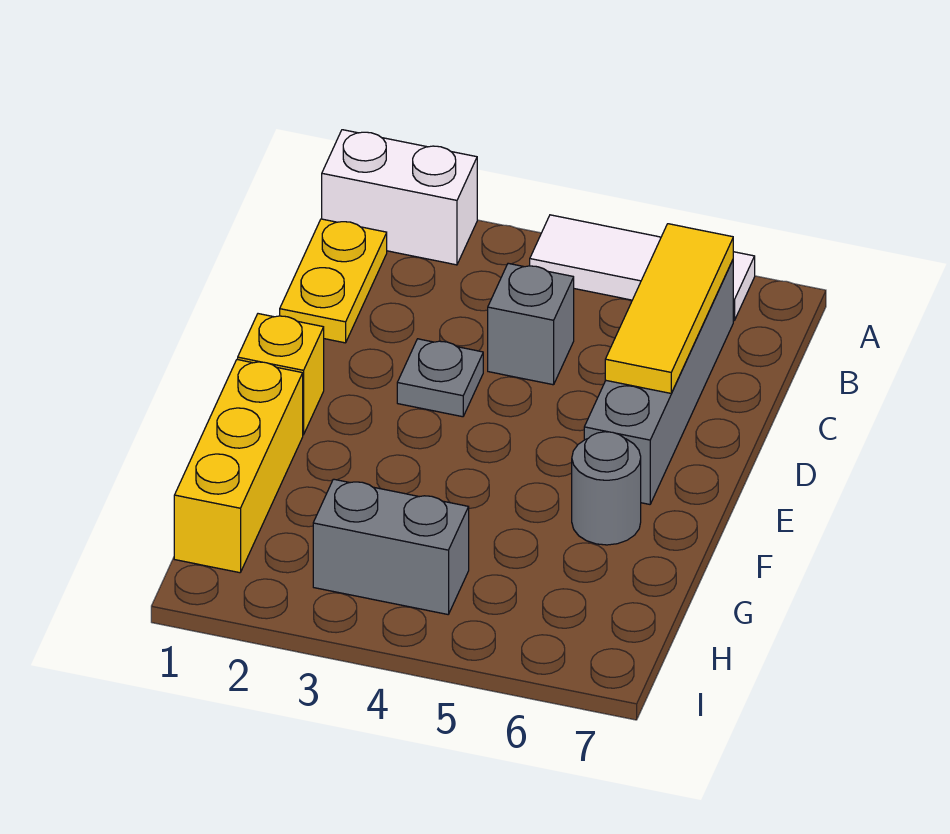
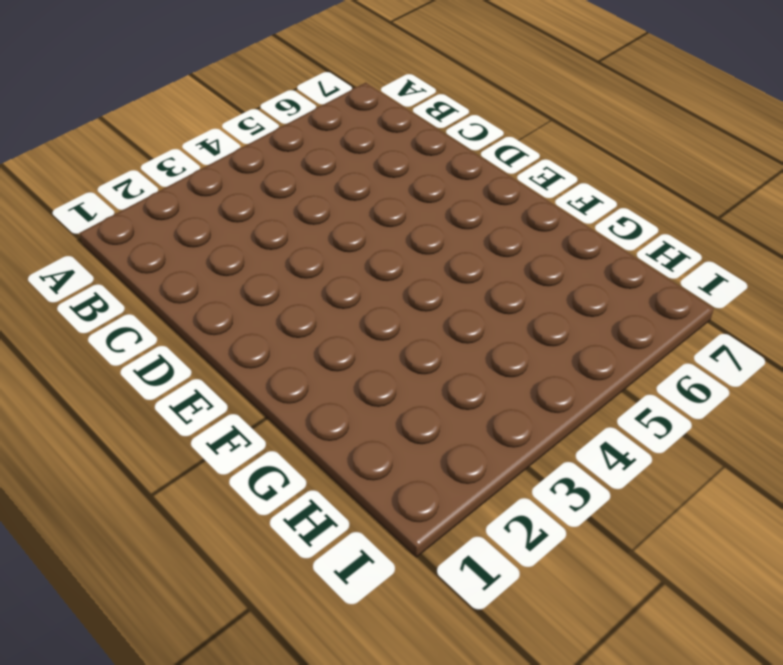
none -> white brick A1:A2 level 1
none -> white tile A4:A6 level 1

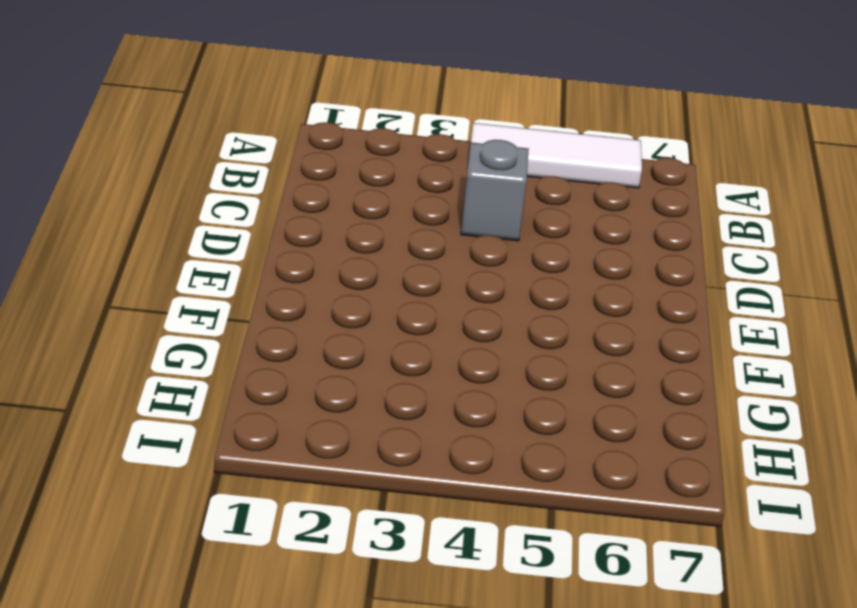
none -> white brick A1:A2 level 1
none -> yellow plate B1:C1 level 1

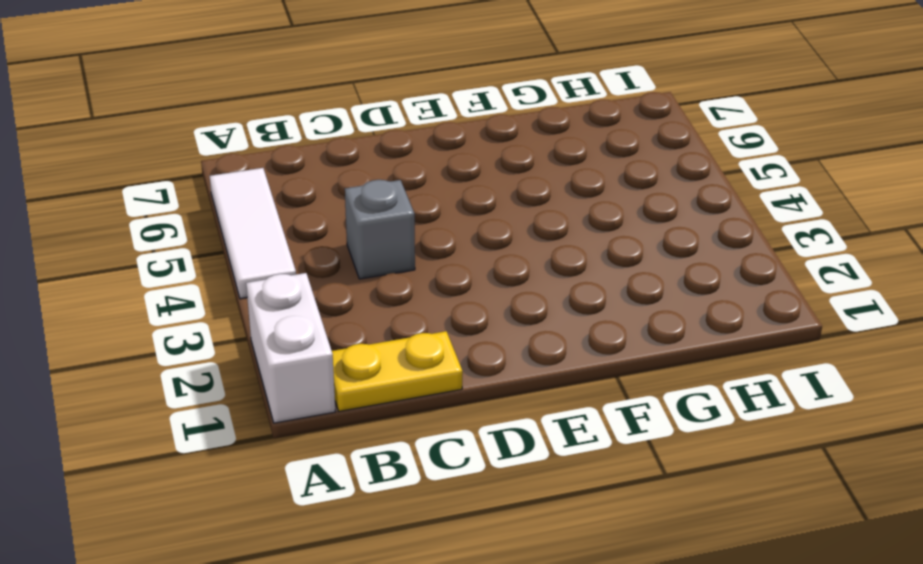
none -> grey brick B6:E6 level 1
none -> grey plate D3 level 1

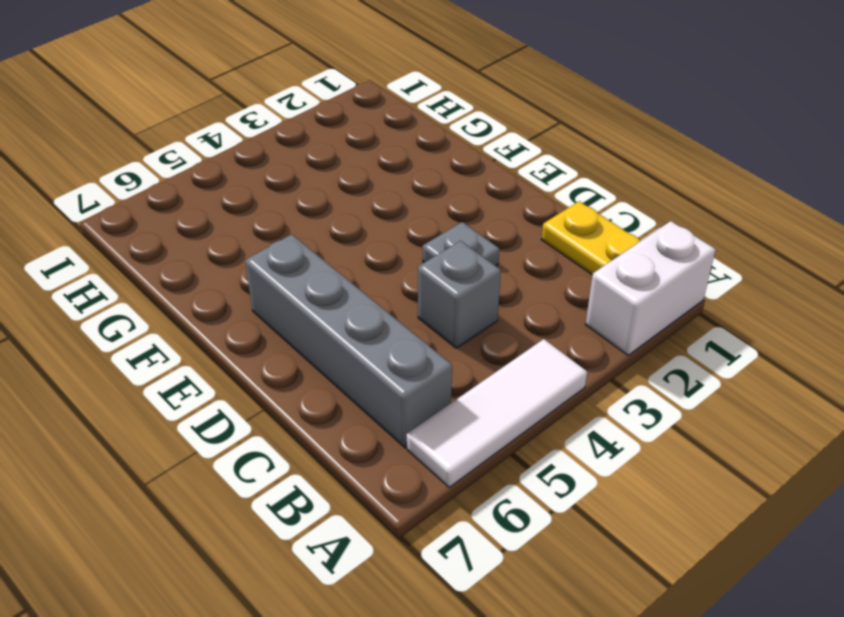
none -> yellow brick E1 level 1
none -> yellow brick F1:H1 level 1

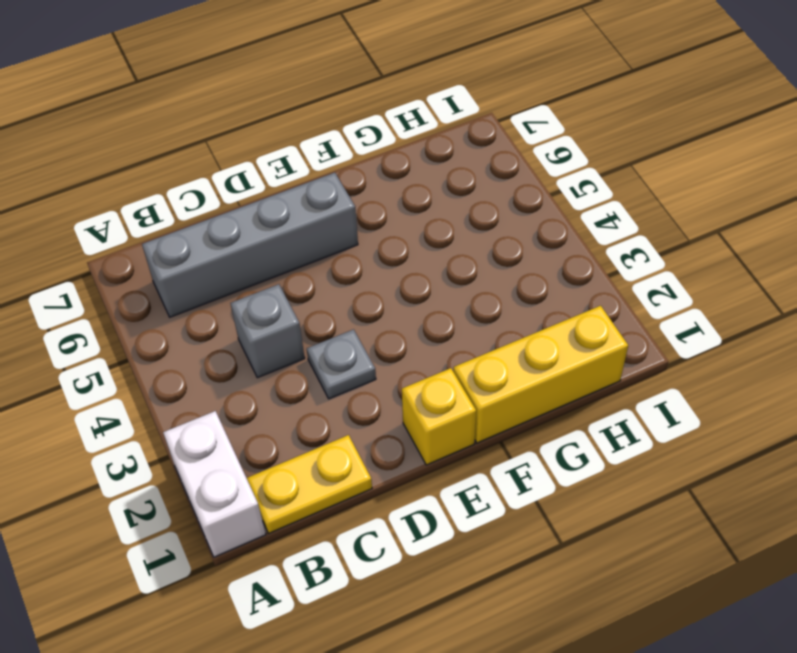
none -> white tile A4:A6 level 1
none -> grey round brick F6 level 1

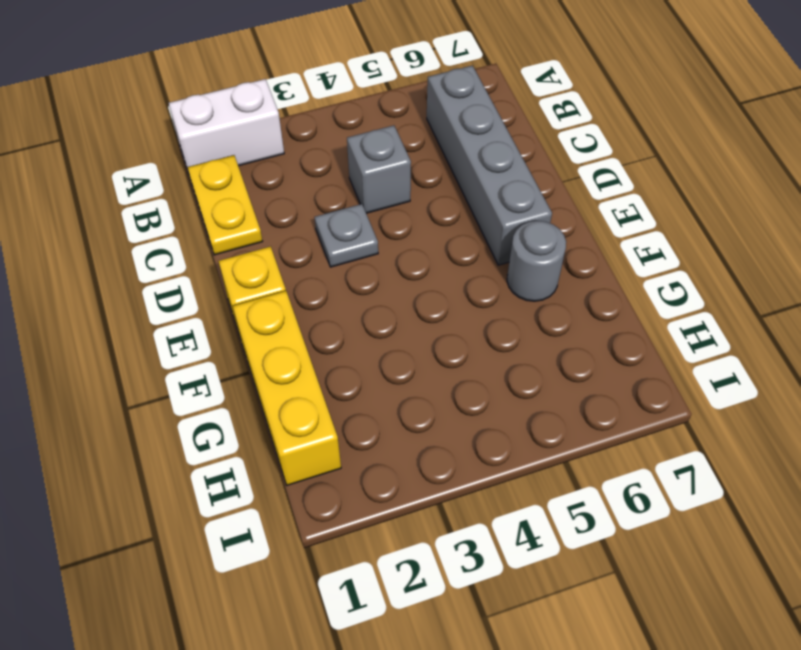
none -> white tile A4:A6 level 1
none -> grey brick H3:H4 level 1

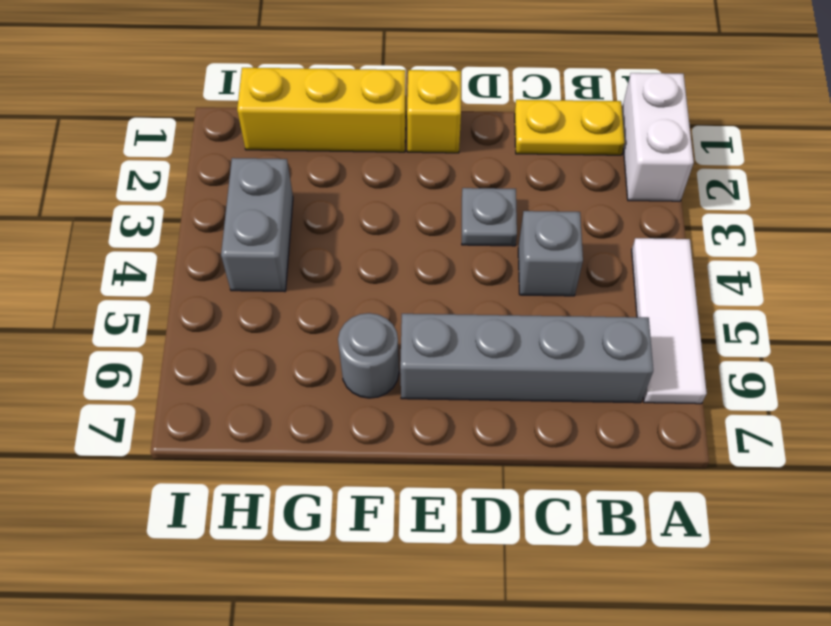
none -> yellow tile B6:D6 level 2

